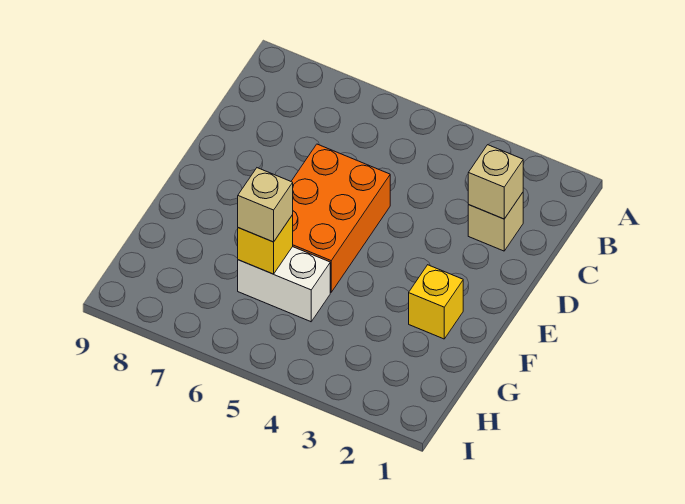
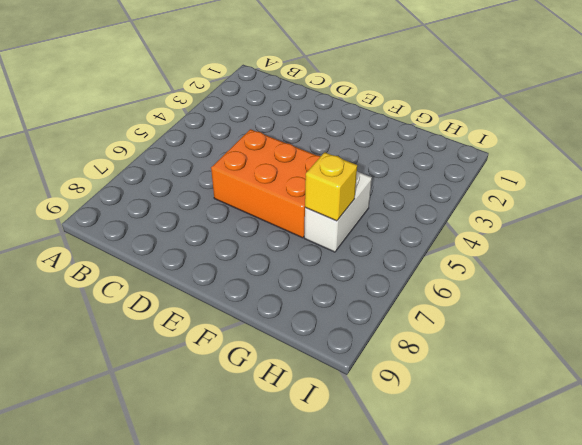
none -> tan brick C2 level 1
none -> yellow brick F2 level 1

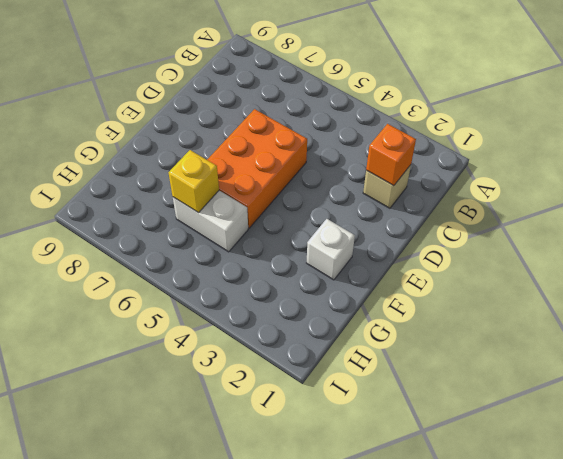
orange brick C2 level 2 -> tan brick C2 level 2
white brick F2 level 1 -> yellow brick F2 level 1
none -> tan brick G6 level 3

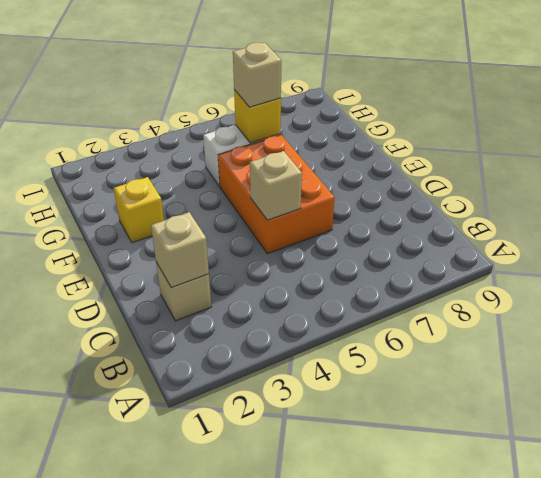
tan brick D5 level 2 -> none

